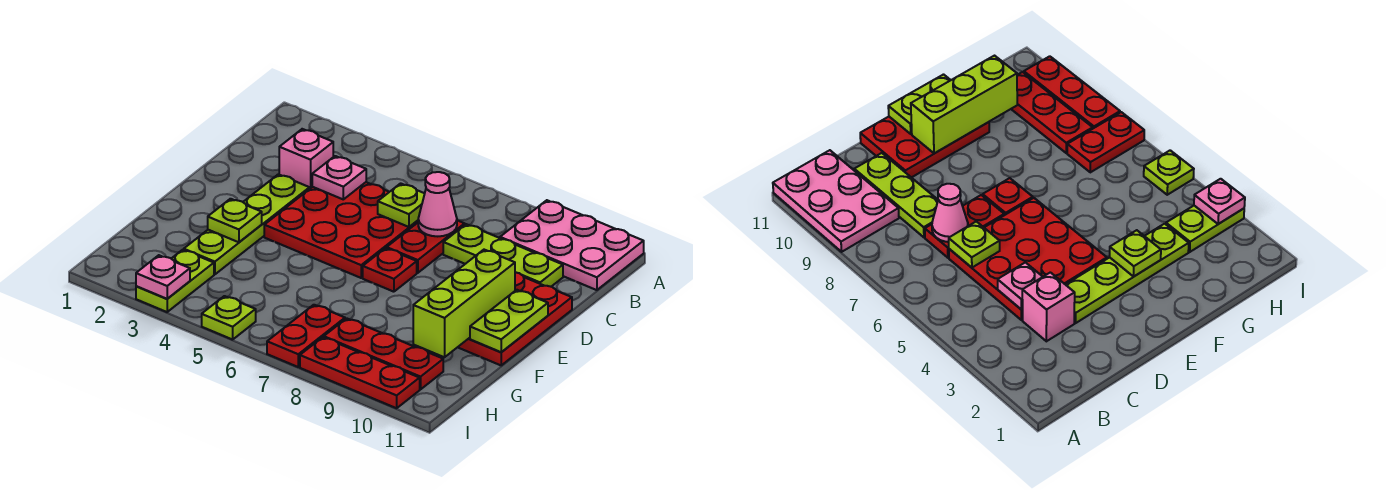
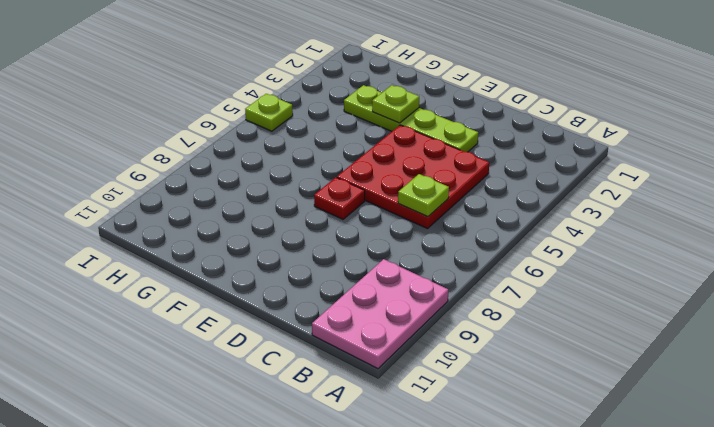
none -> pink brick C3 level 1
none -> red plate C7:D7 level 1
none -> lime plate C8:C10 level 1

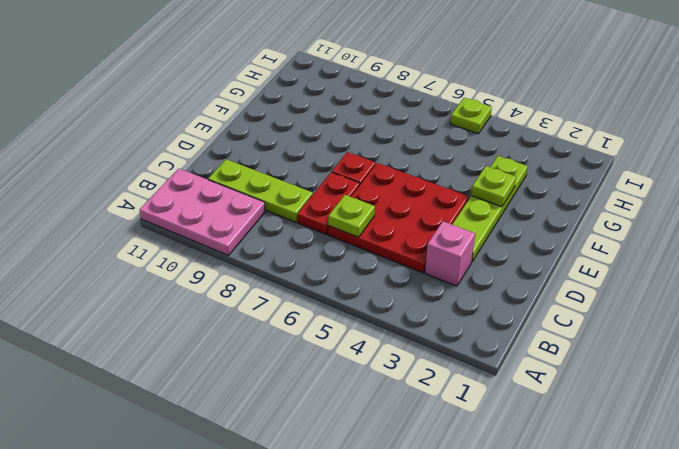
none -> red plate D10:F11 level 1
none -> lime plate H3:I3 level 1
none -> red plate H7:I7 level 1

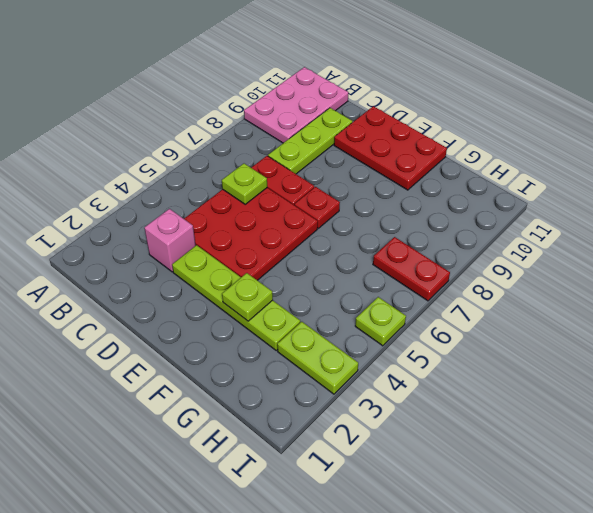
none -> red plate H8:H10 level 1
none -> red plate I8:I10 level 1
none -> pink plate C4 level 2

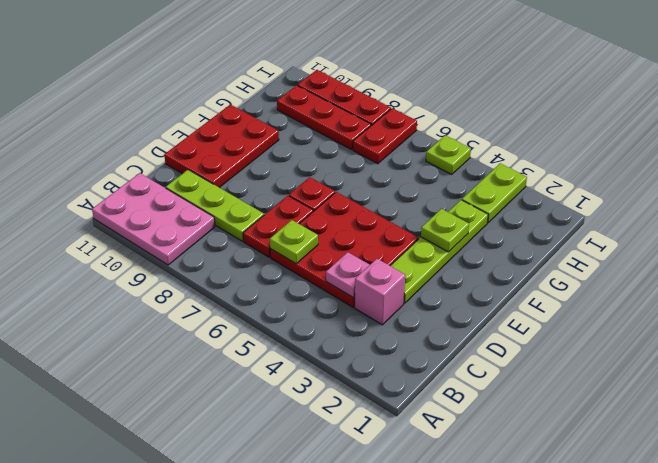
none -> pink cone C7 level 2
none -> lime brick E10:G10 level 2
none -> lime plate E11:F11 level 2

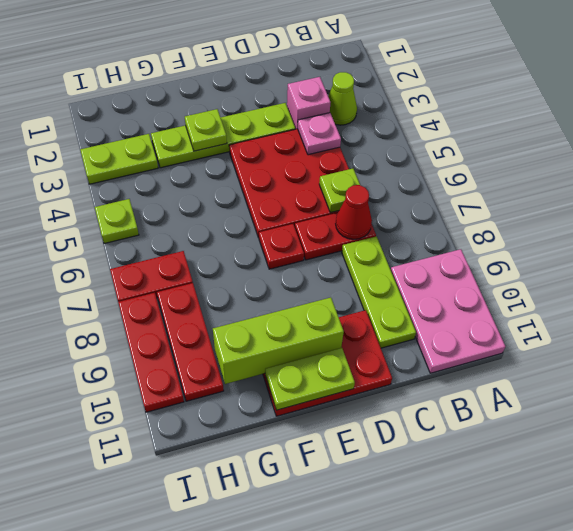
lime cone B3 level 1 -> none
red cone C7 level 2 -> pink cone C7 level 2
none -> pink plate I3 level 2

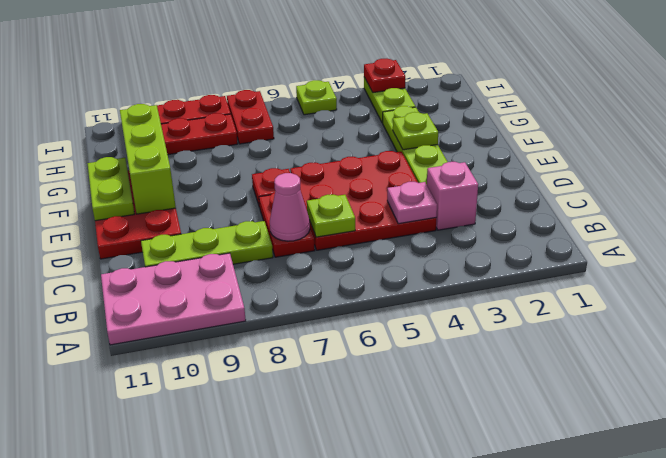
red plate I3 level 2 -> pink plate I3 level 2

